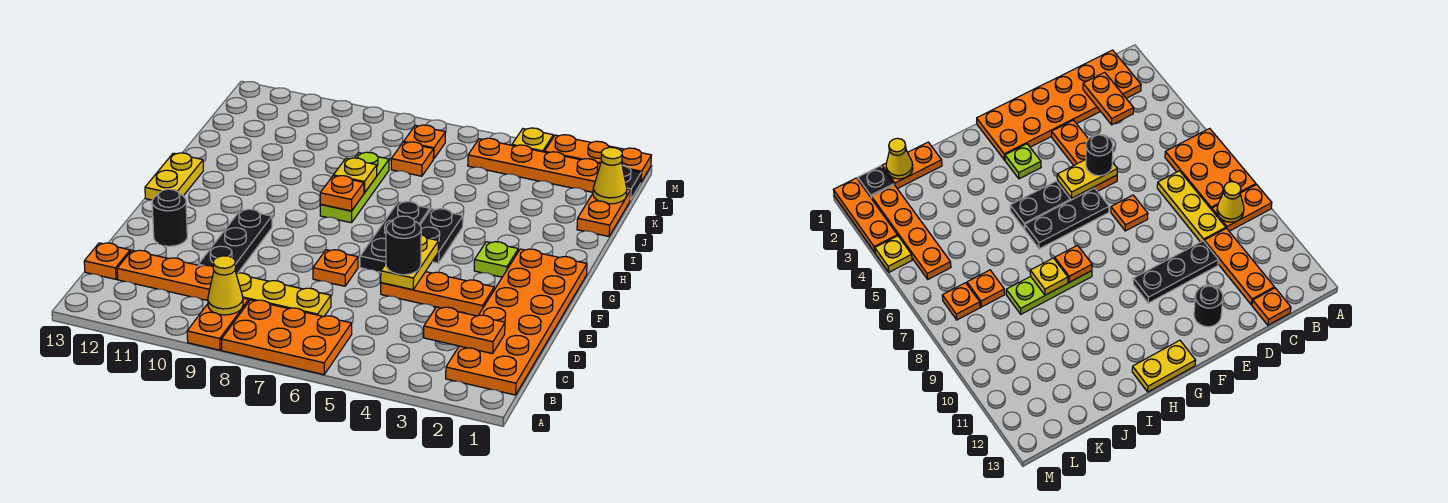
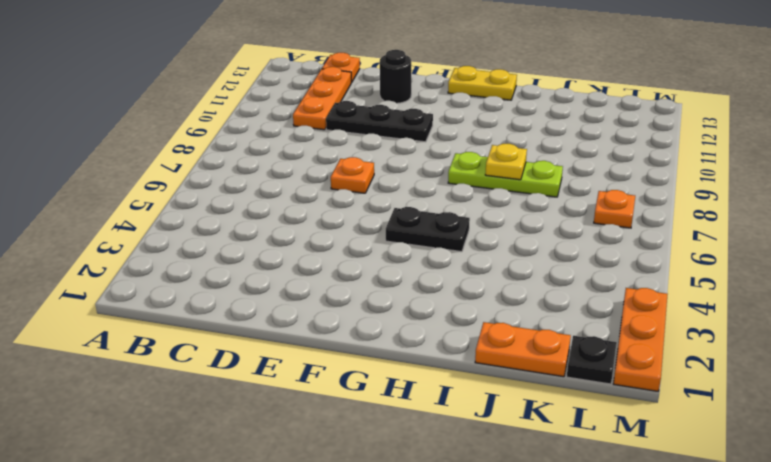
none -> orange plate A6:B8 level 1
none -> orange plate A9:B9 level 1
none -> orange plate B1:G2 level 1

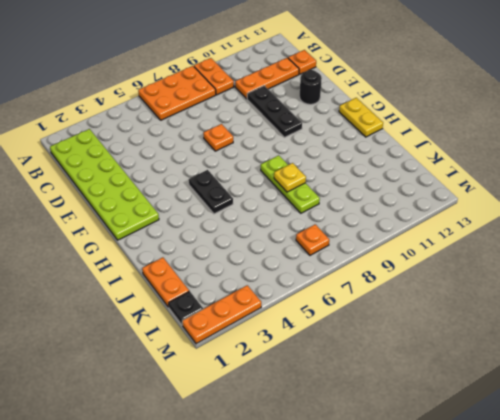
lime plate B1:G2 level 1 -> orange plate B1:G2 level 1
none -> yellow plate C7:C9 level 1
none -> orange plate E3:E5 level 1
none -> black plate F6:H6 level 1

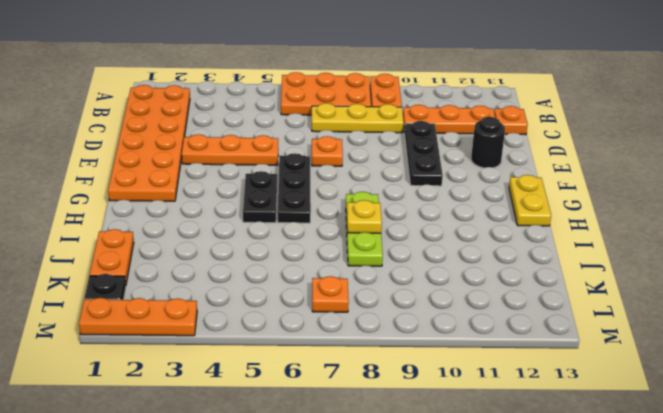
none -> lime plate G3 level 1
none -> orange plate K7 level 1
none -> orange plate L2:L5 level 1

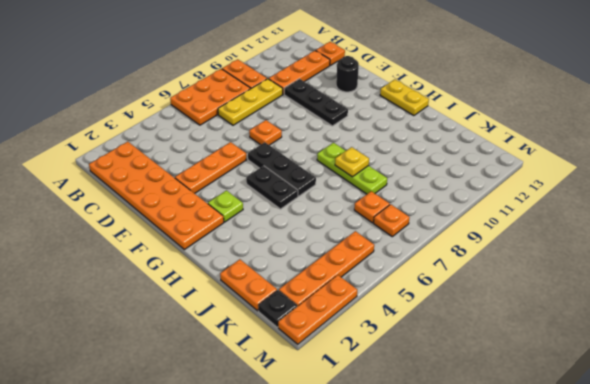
none -> yellow plate M4 level 1
none -> yellow cone B9 level 2
none -> orange plate C2:C3 level 2

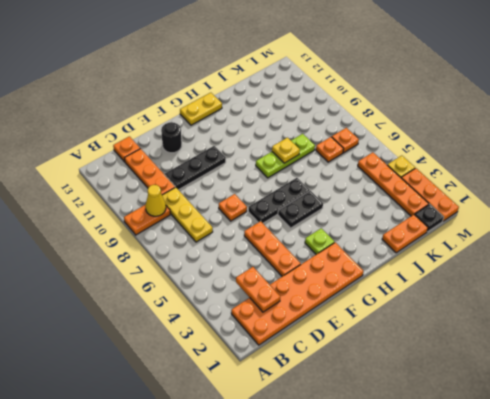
none -> orange plate A6:B8 level 1
none -> yellow plate E5:F5 level 2
none -> orange plate H8 level 2

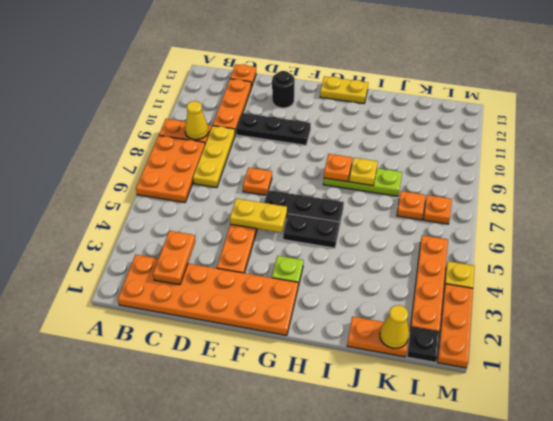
none -> black round brick E5 level 3

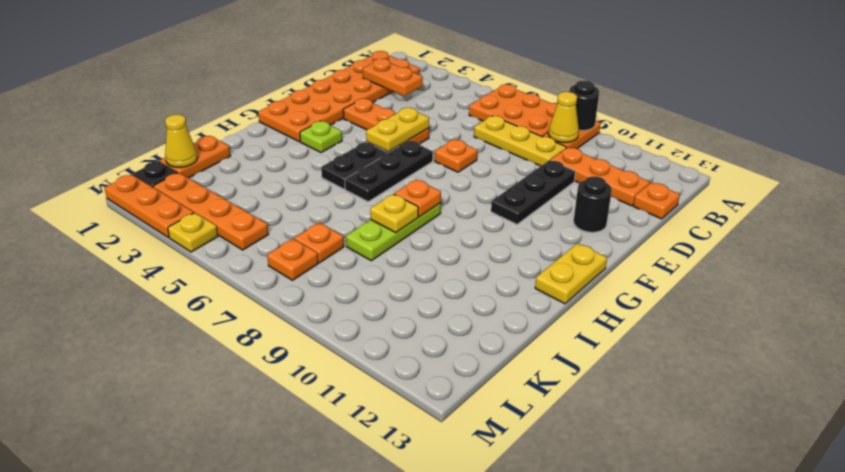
black round brick A9 level 2 -> black round brick E5 level 3

